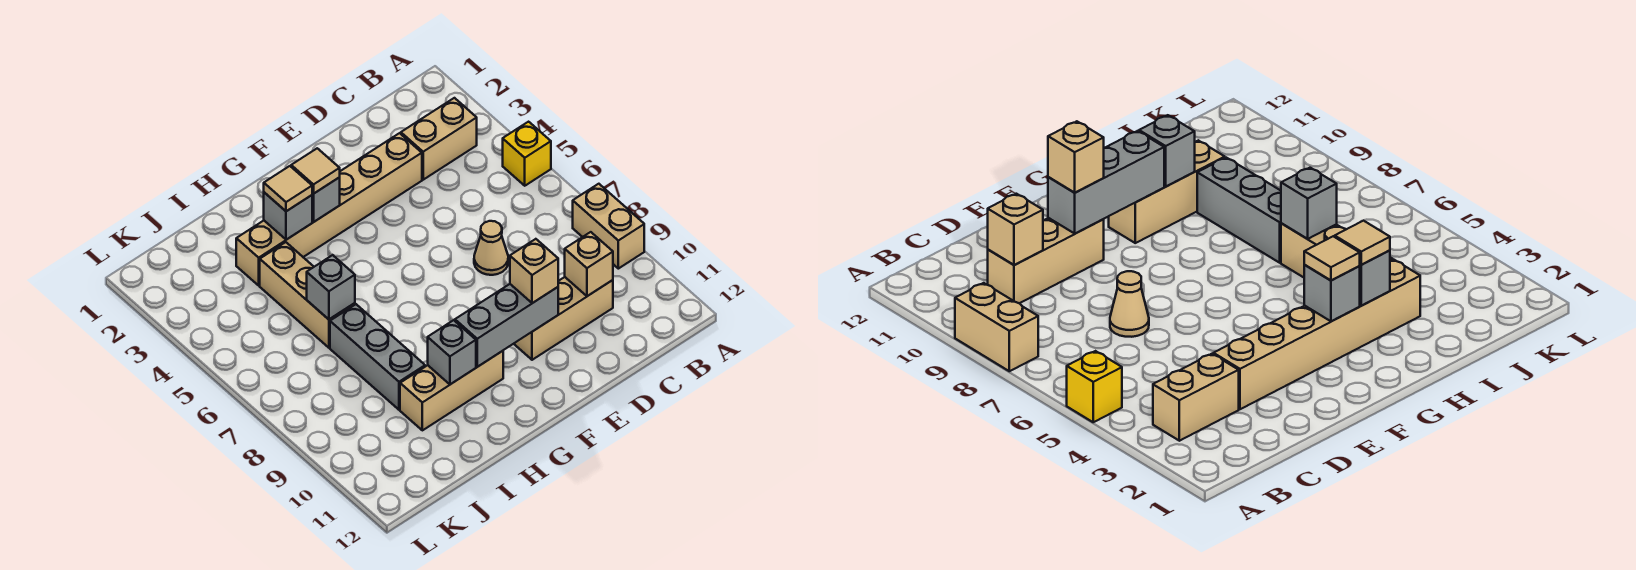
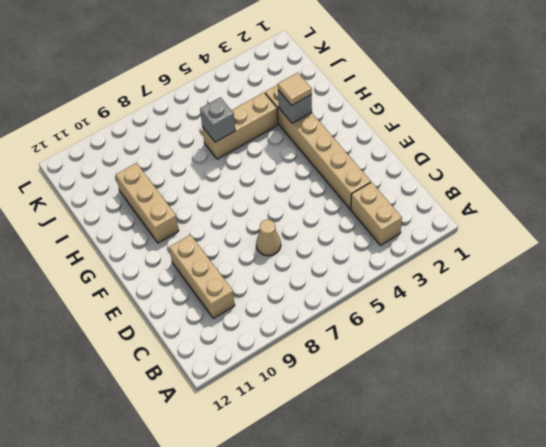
none -> yellow brick A5 level 1
none -> tan brick A8:A9 level 1
none -> grey brick I7:I9 level 1

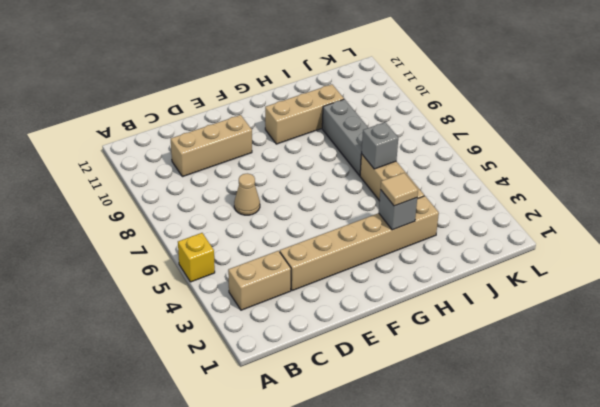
none -> tan brick A8:A9 level 1
none -> tan brick C10 level 2
none -> grey brick E10:G10 level 2

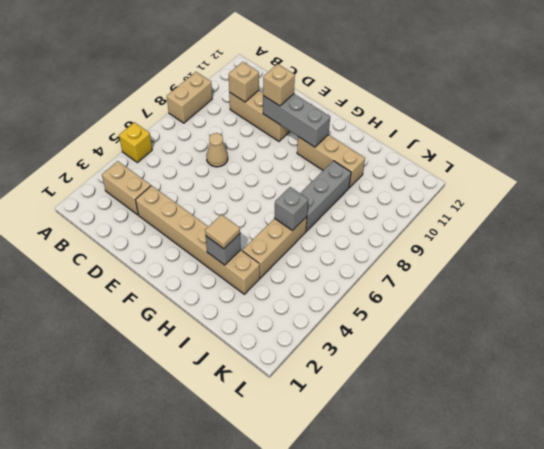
none -> grey brick G3 level 2
none -> grey brick H10 level 2
none -> tan tile G3 level 3

